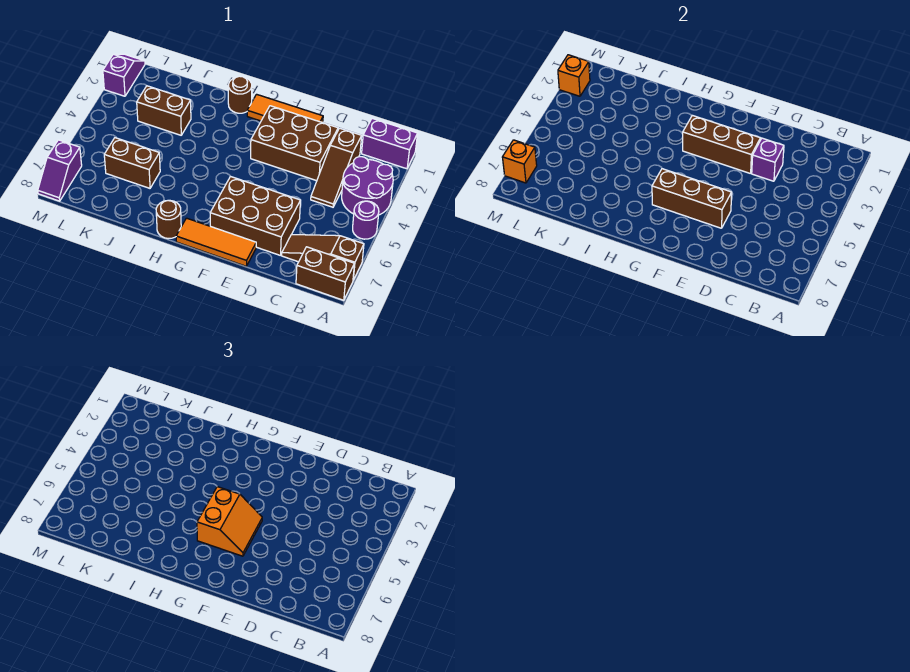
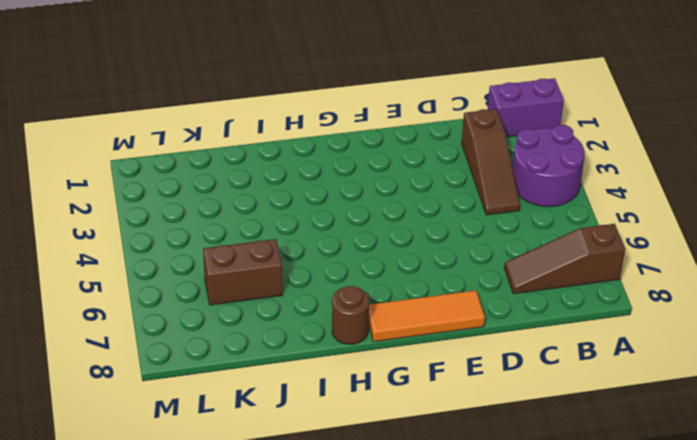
none -> purple round brick A5 level 1
none -> brown brick A8:B8 level 1
none -> brown brick D2:F3 level 1

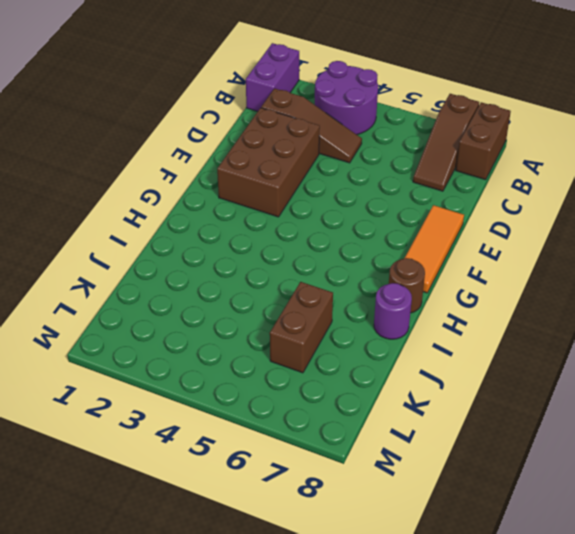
purple round brick I8 level 1 -> purple round brick A5 level 1
none -> brown brick D6:F7 level 1
none -> orange tile E1:G1 level 1
none -> brown round brick H1 level 1

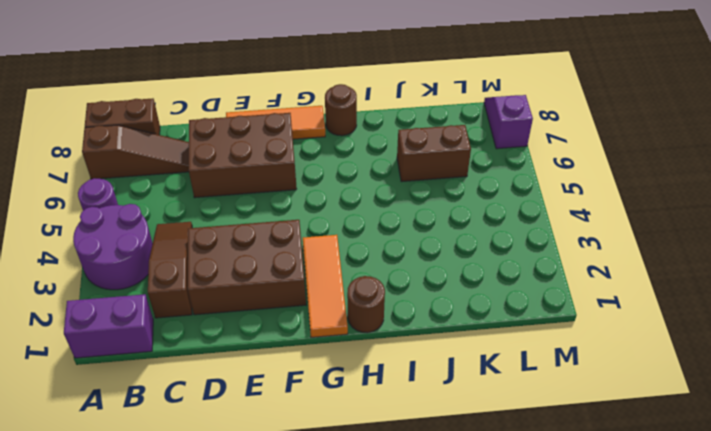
orange tile G1:G3 level 1 -> orange tile E1:G1 level 1
none -> brown brick J3:K3 level 1
none -> purple slope M1:M2 level 1 top 2
none -> purple brick D3 level 2

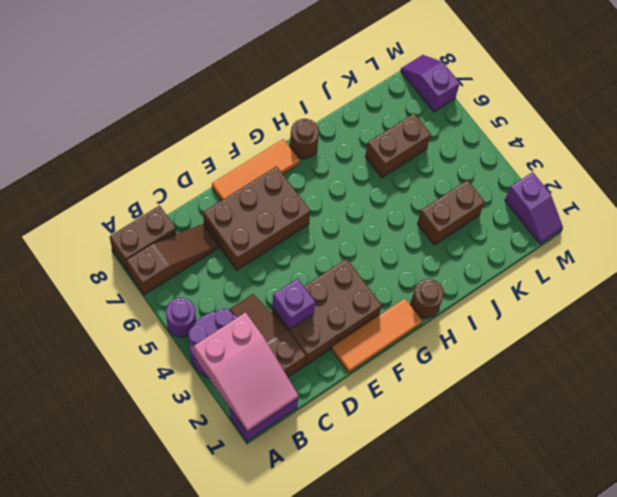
pink slope A1:B3 level 2 top 3 -> none
none -> brown brick E3:G3 level 2
none -> brown brick E6:G6 level 2
none -> orange brick M2 level 2

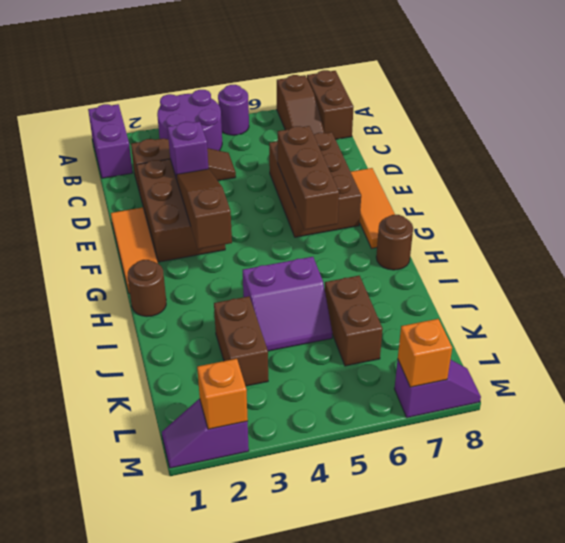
brown slope E3:G3 level 2 top G -> brown brick E3:G3 level 2
purple slope I4:J5 level 1 top I -> none
none -> orange slope F5:G6 level 3 top G

